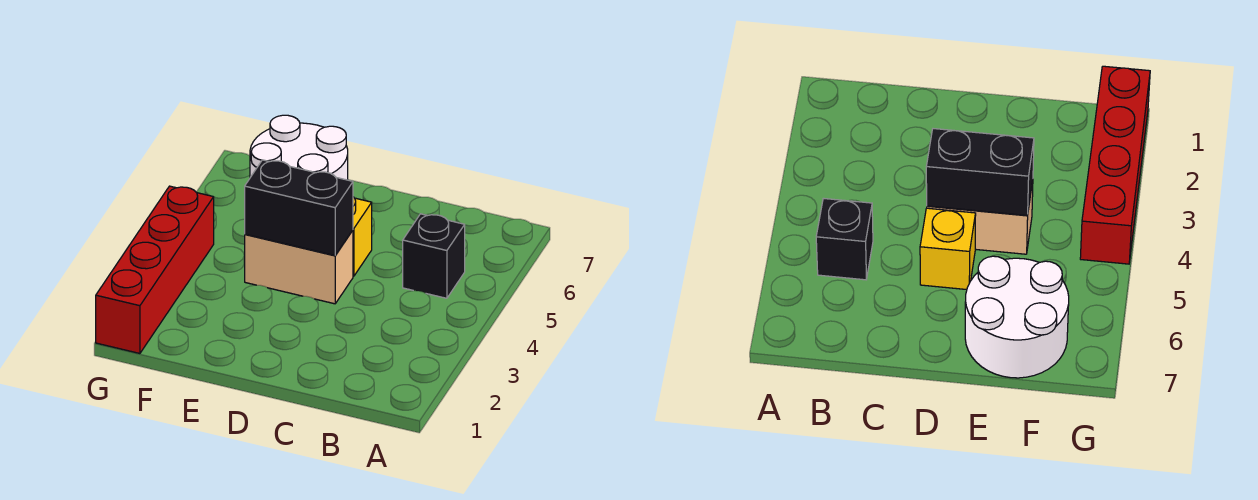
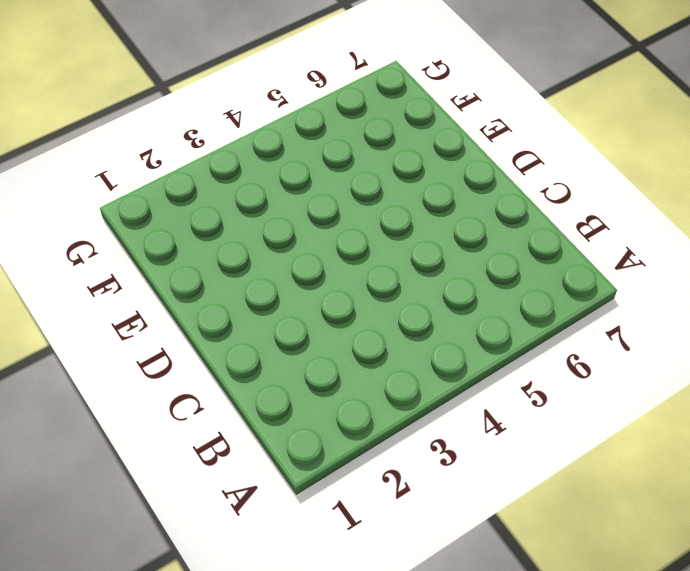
none -> black brick B5 level 1
none -> tan brick D4:E4 level 1

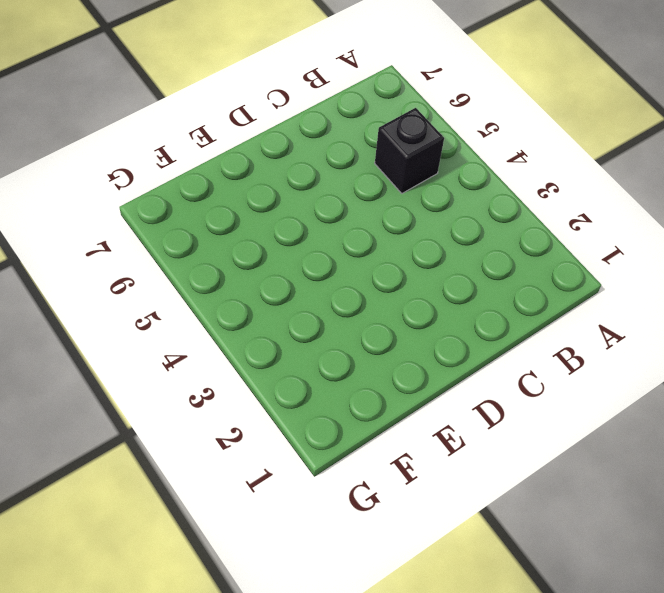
none -> tan brick D4:E4 level 1
none -> yellow brick D5 level 1

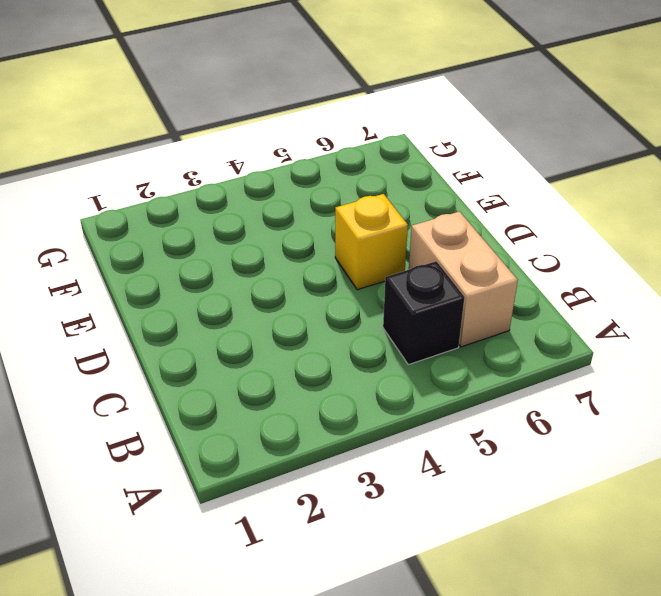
tan brick B6:C6 level 1 -> tan brick D4:E4 level 1
none -> white round brick E6:F7 level 1
none -> red brick G1:G4 level 1

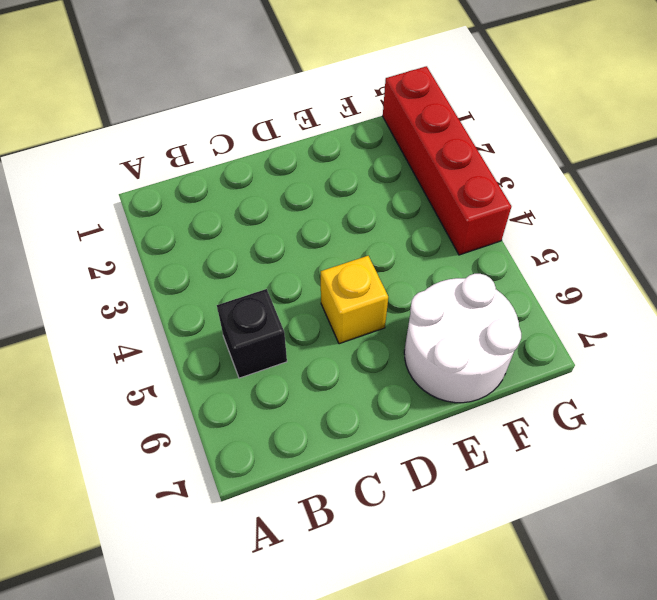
none -> tan brick D4:E4 level 1
none -> black brick D4:E4 level 2

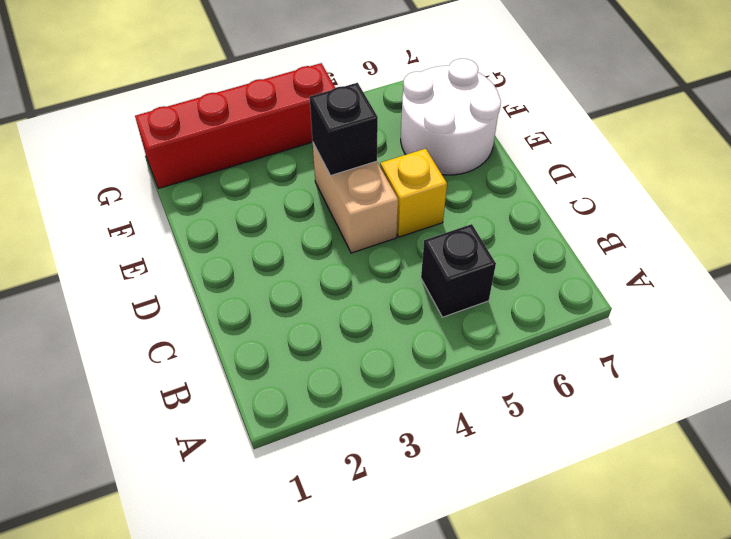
black brick E4 level 2 -> black brick D4:E4 level 2

